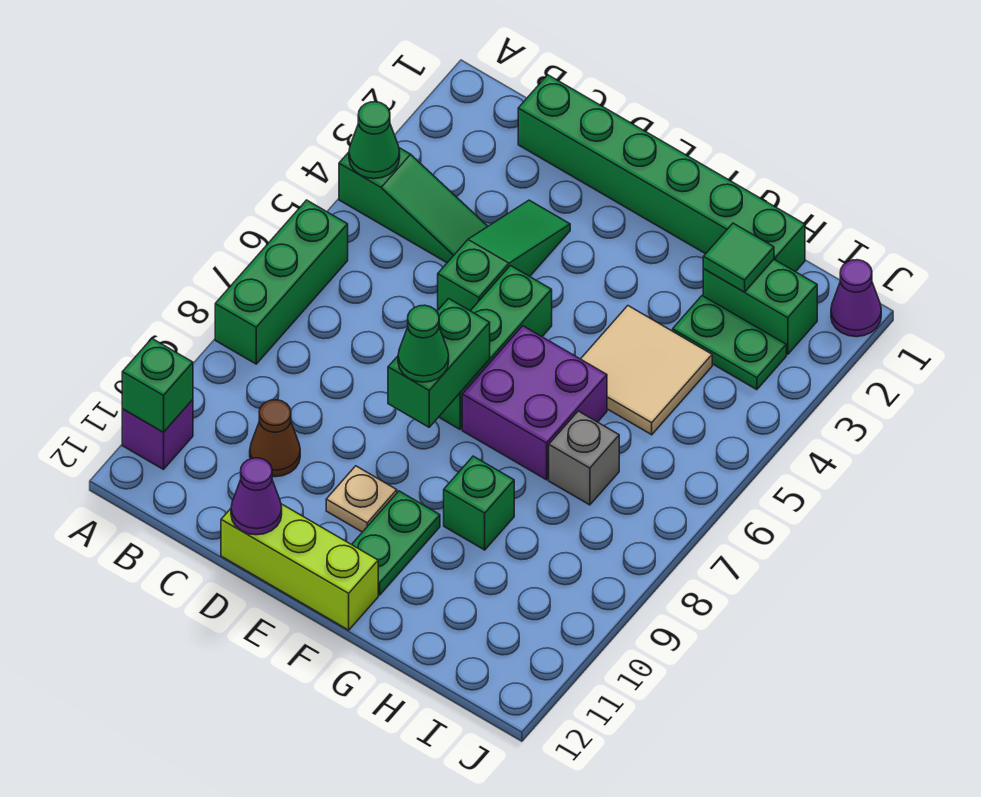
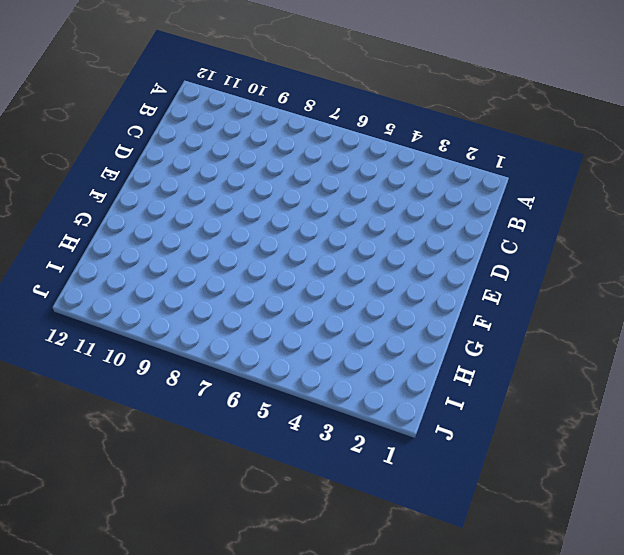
none -> green slope A4:C4 level 1 top A
none -> green brick A6:A8 level 1
none -> purple brick A11 level 1

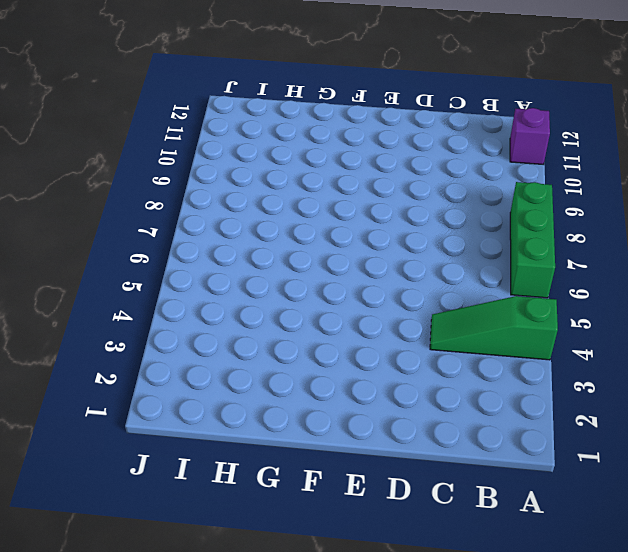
none -> green brick C1:H1 level 1
none -> brown cone C10 level 1
none -> green slope D3:D5 level 1 top 5

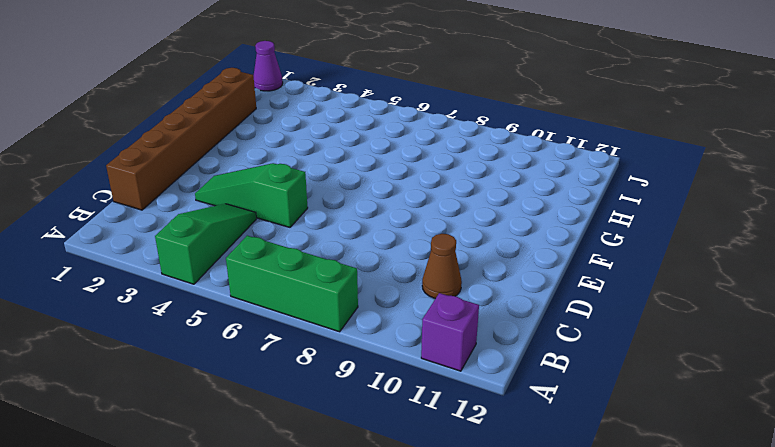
brown brick C1:H1 level 1 -> green brick C1:H1 level 1
none -> lime brick D12:F12 level 1
none -> green brick E5:E7 level 1
none -> tan plate E10 level 1

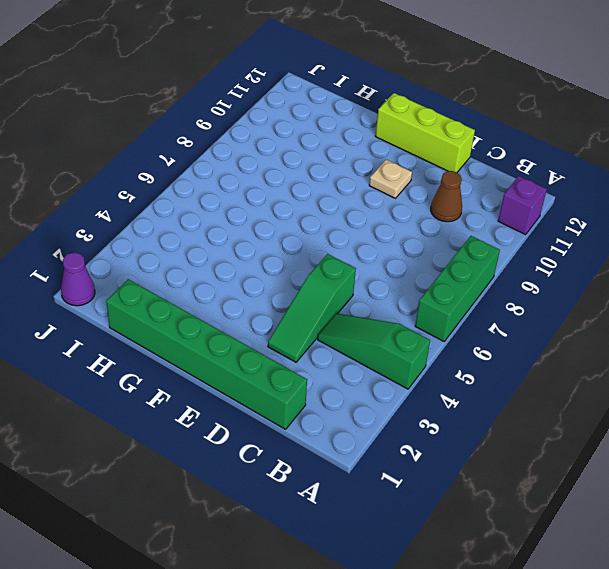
none -> green brick E5:E7 level 1
none -> purple brick F6:G7 level 1
none -> green plate F10:F11 level 1

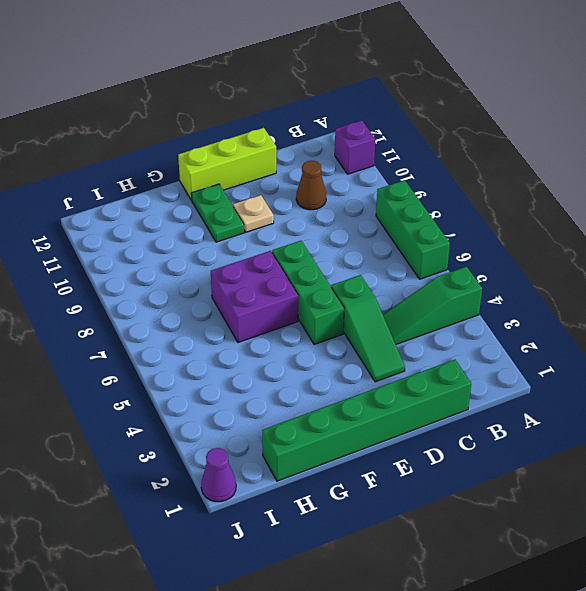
none -> tan tile G4:H5 level 1
none -> green brick G9 level 1
none -> green brick H2:I2 level 1

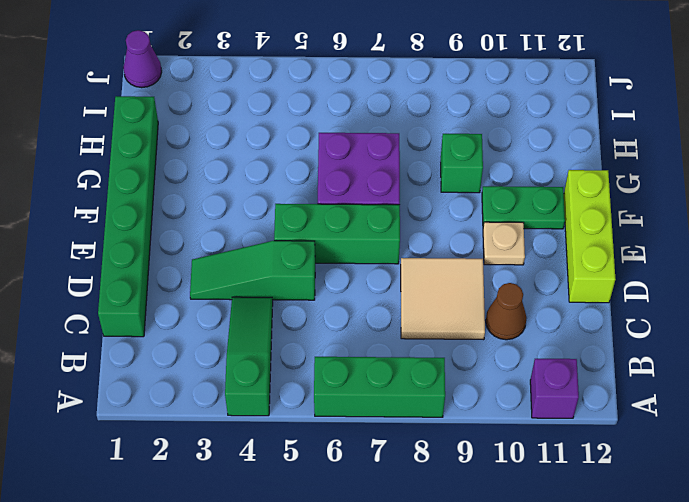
tan tile C8:D9 level 1 -> tan tile G4:H5 level 1
none -> green brick H2:I2 level 1
none -> green plate H3:I3 level 1
none -> grey brick H7 level 1

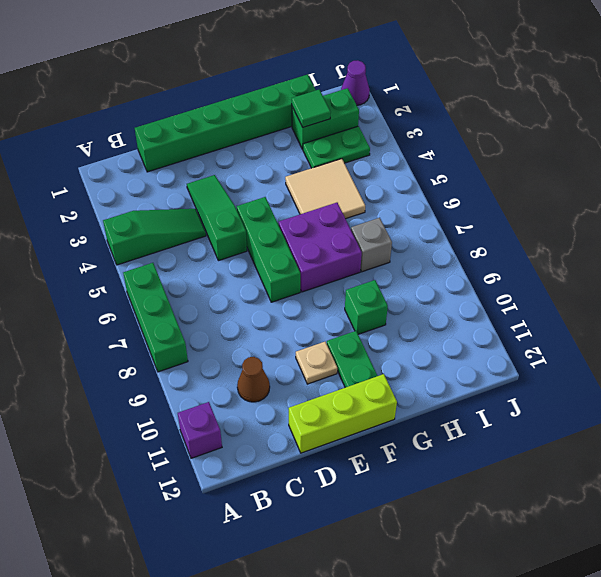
none -> green cone A4 level 2
none -> green brick A11 level 2
none -> purple cone D12 level 2

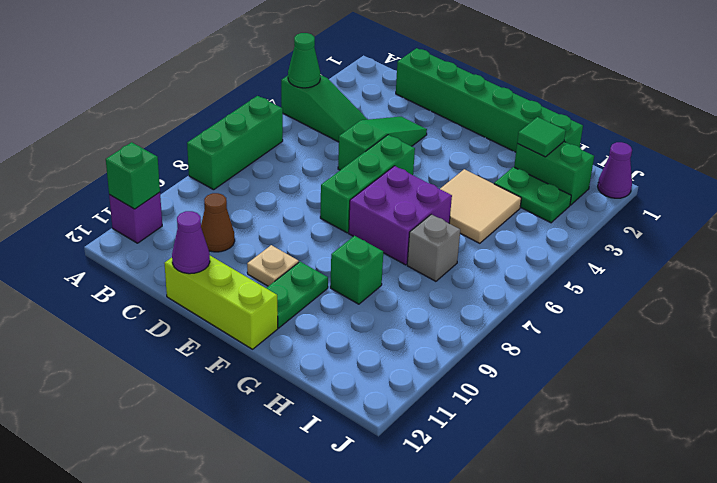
none -> green brick E7:E8 level 2
none -> green cone E8 level 3

